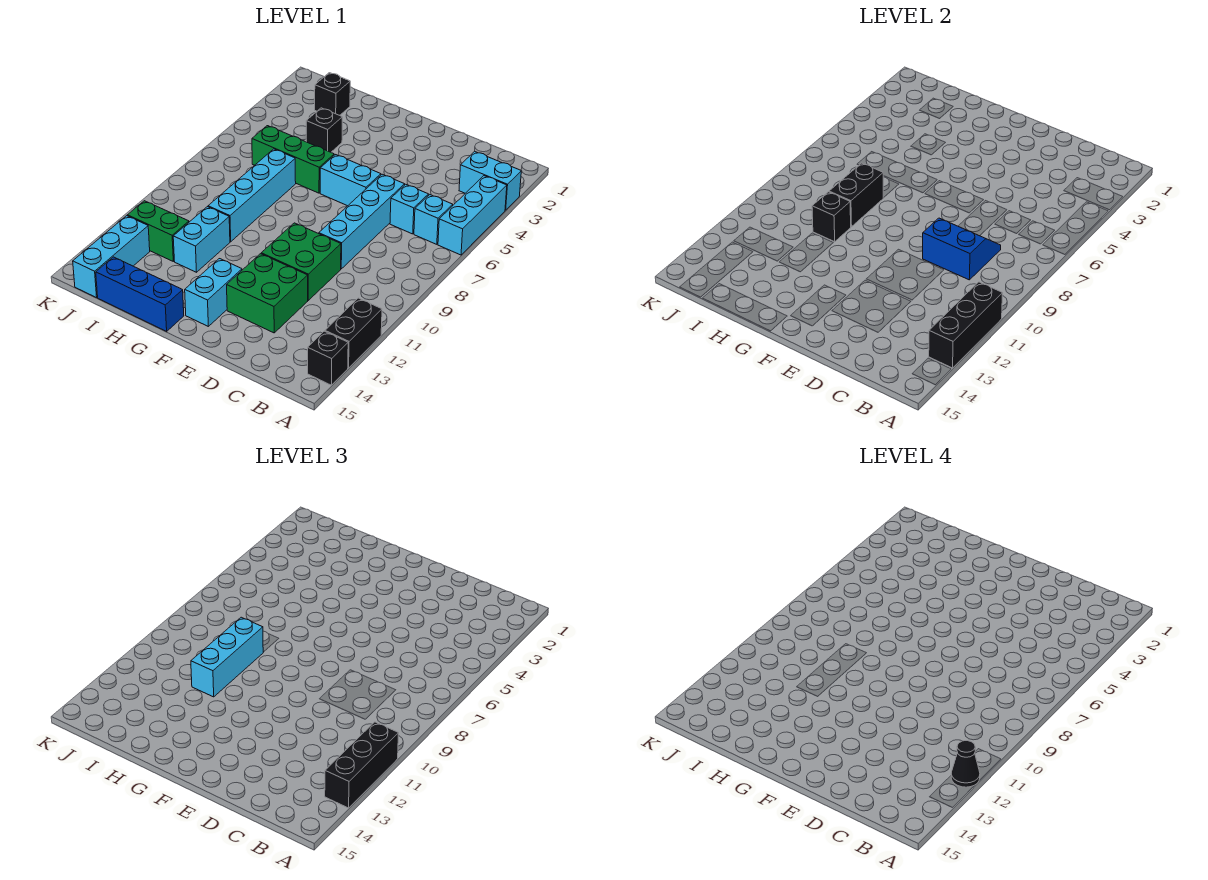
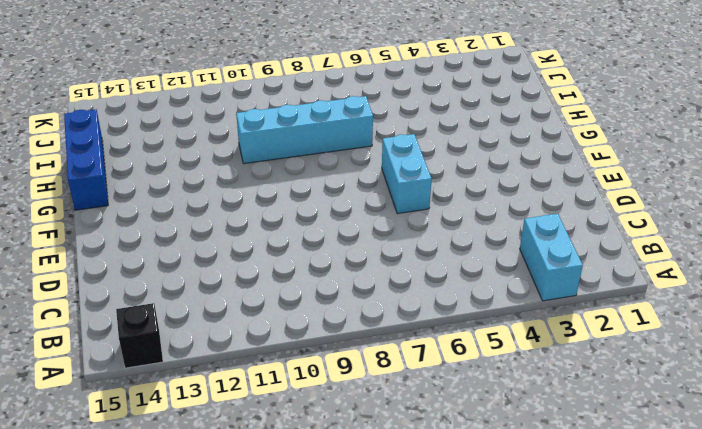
none -> cyan brick A4:A6 level 1
none -> black brick A12:A13 level 1
none -> cyan brick B6 level 1

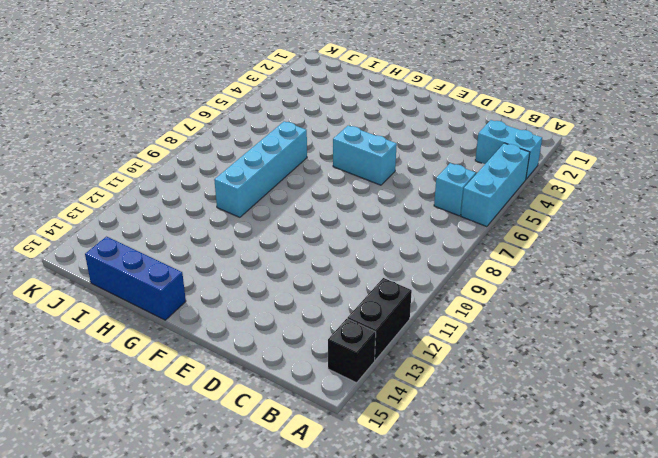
none -> cyan brick C6 level 1
none -> cyan brick D6:D9 level 1
none -> green brick D10:E11 level 1

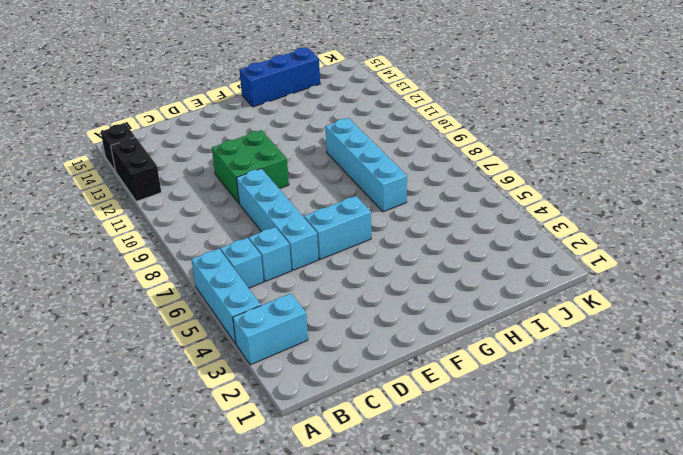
none -> green brick D12:E13 level 1
none -> cyan brick F13:F14 level 1
none -> green brick G6:I6 level 1

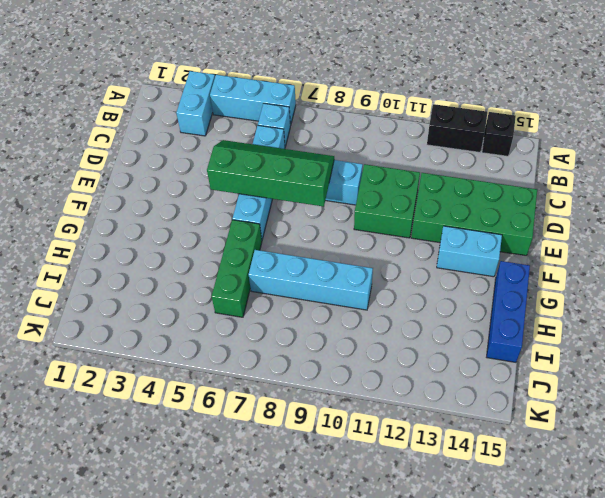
green slope D5:E8 level 2 top E -> blue slope C8:D9 level 2 top 9
green brick D12:E15 level 1 -> green brick D12:E13 level 1
none -> black brick H4 level 1
none -> cyan brick H11:H12 level 1
none -> black brick I2 level 1

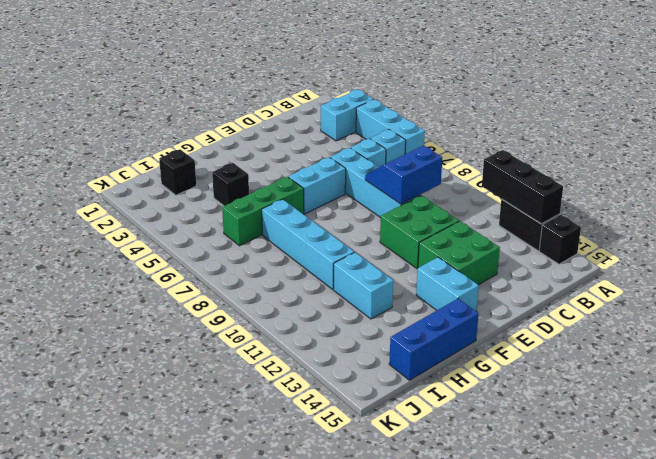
none -> green brick I12:J12 level 1
none -> cyan brick J13:J15 level 1
none -> black brick H8:H9 level 2

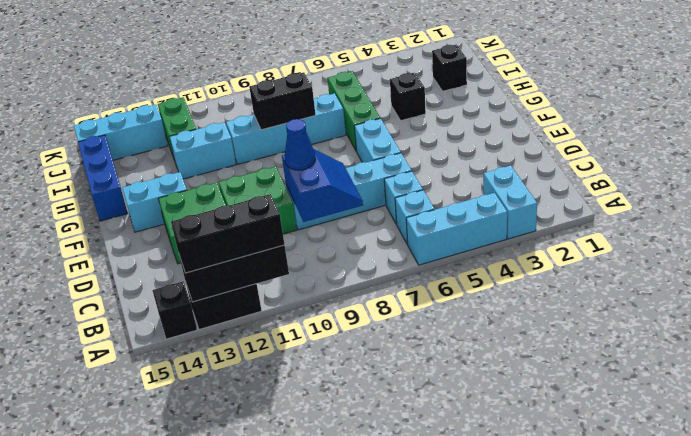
blue cone D9 level 3 -> none
none -> black brick H10 level 2
none -> cyan brick H9:H11 level 3
none -> black cone A12 level 4

